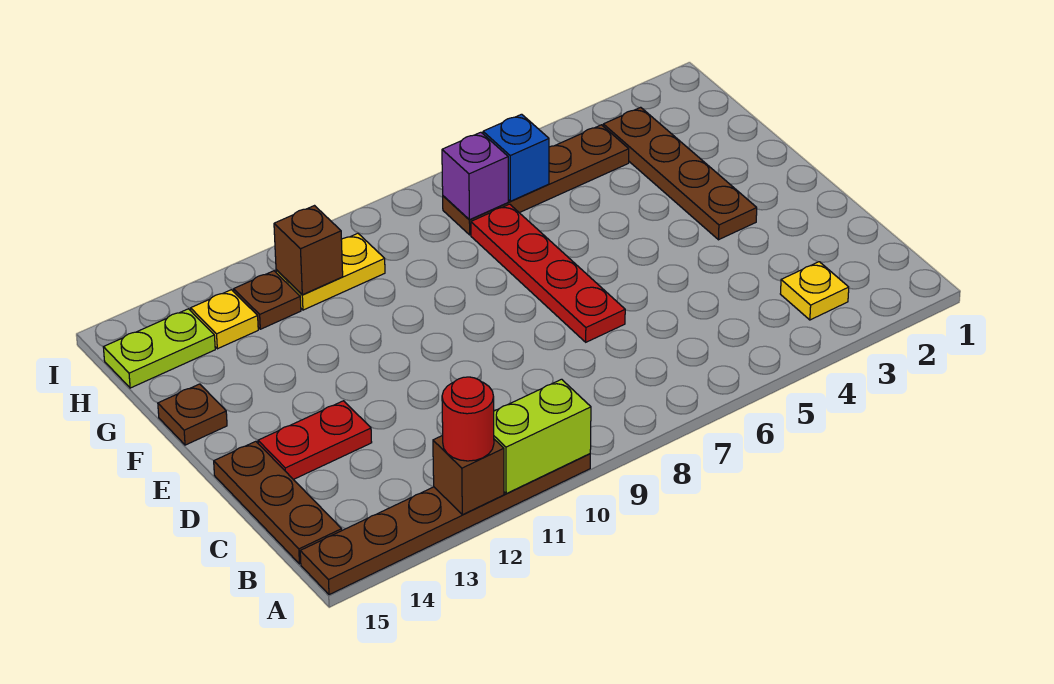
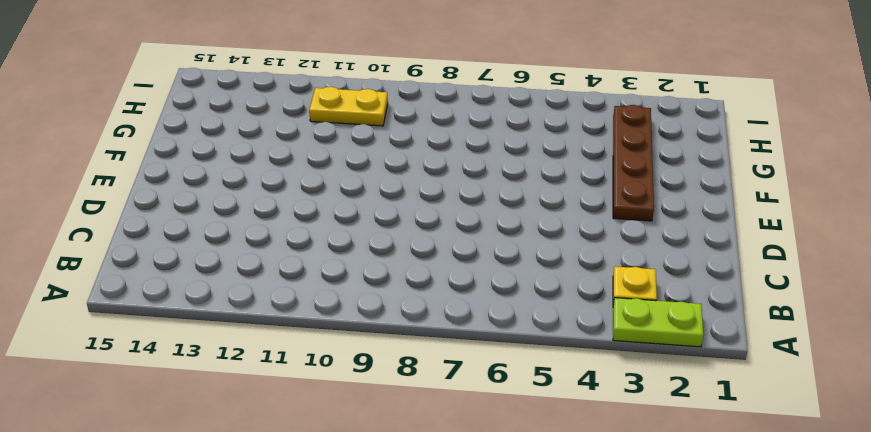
lime plate A2:A3 level 1 -> lime plate H14:H15 level 1
none -> brown plate A10:A15 level 1
none -> brown plate B15:D15 level 1
none -> red plate D7:G7 level 1

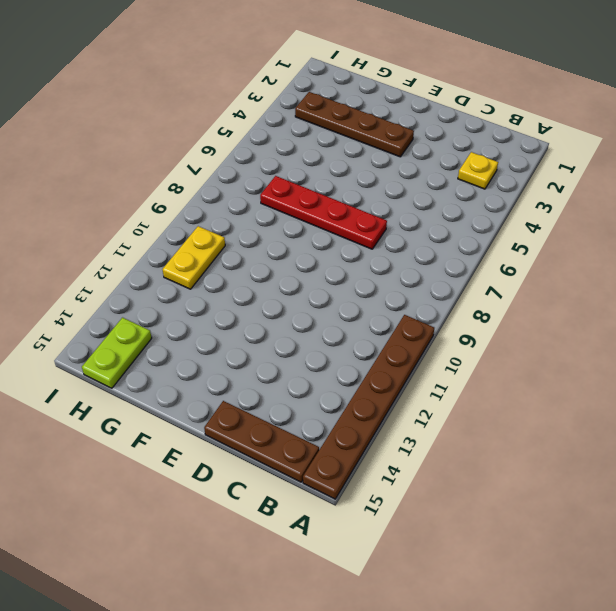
none -> red plate D13:D14 level 1
none -> brown plate F15 level 1
none -> brown plate H4:H7 level 1

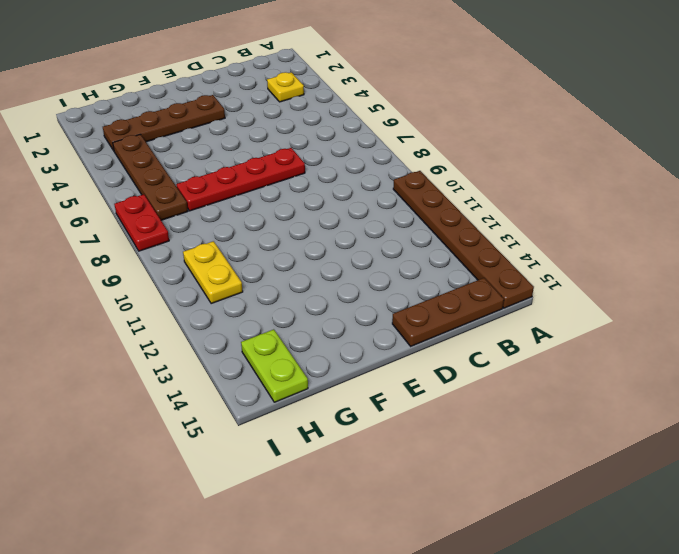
red plate I7:I8 level 1 -> red plate D13:D14 level 1
none -> brown plate F15 level 1
none -> brown plate H12 level 1
none -> yellow plate H13 level 1

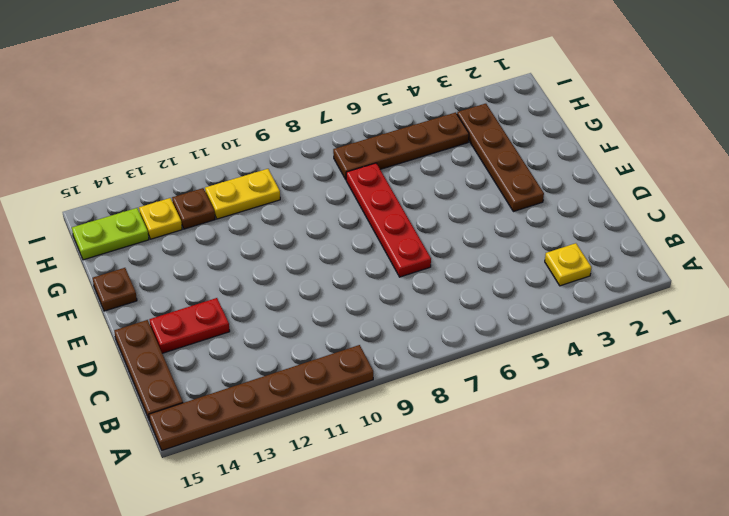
none -> lime brick A10:A11 level 2
none -> brown brick A12 level 2
none -> blue brick H6 level 2

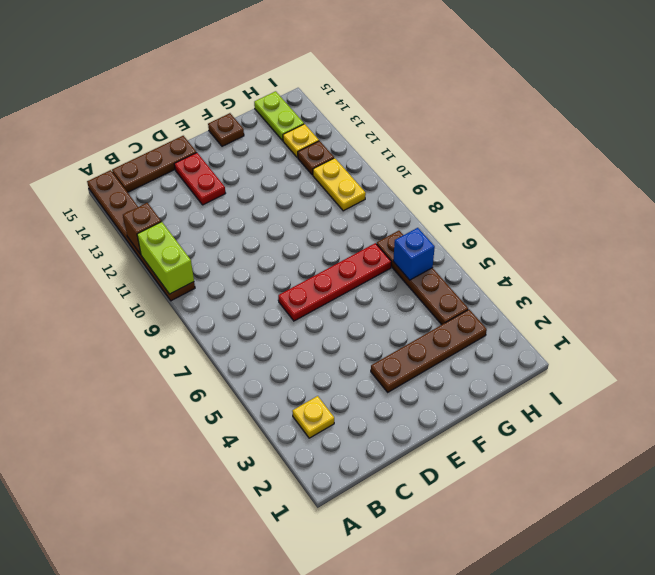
none -> purple brick H7 level 2
none -> brown brick H11 level 2
none -> red round brick A12 level 3

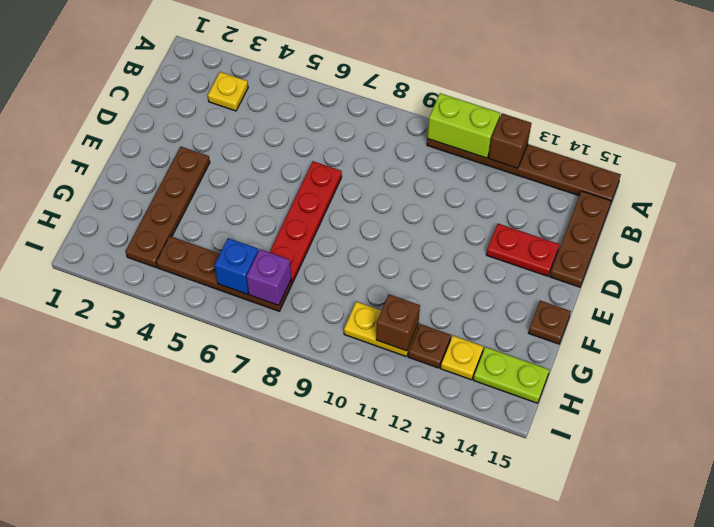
none -> red round brick A12 level 3

